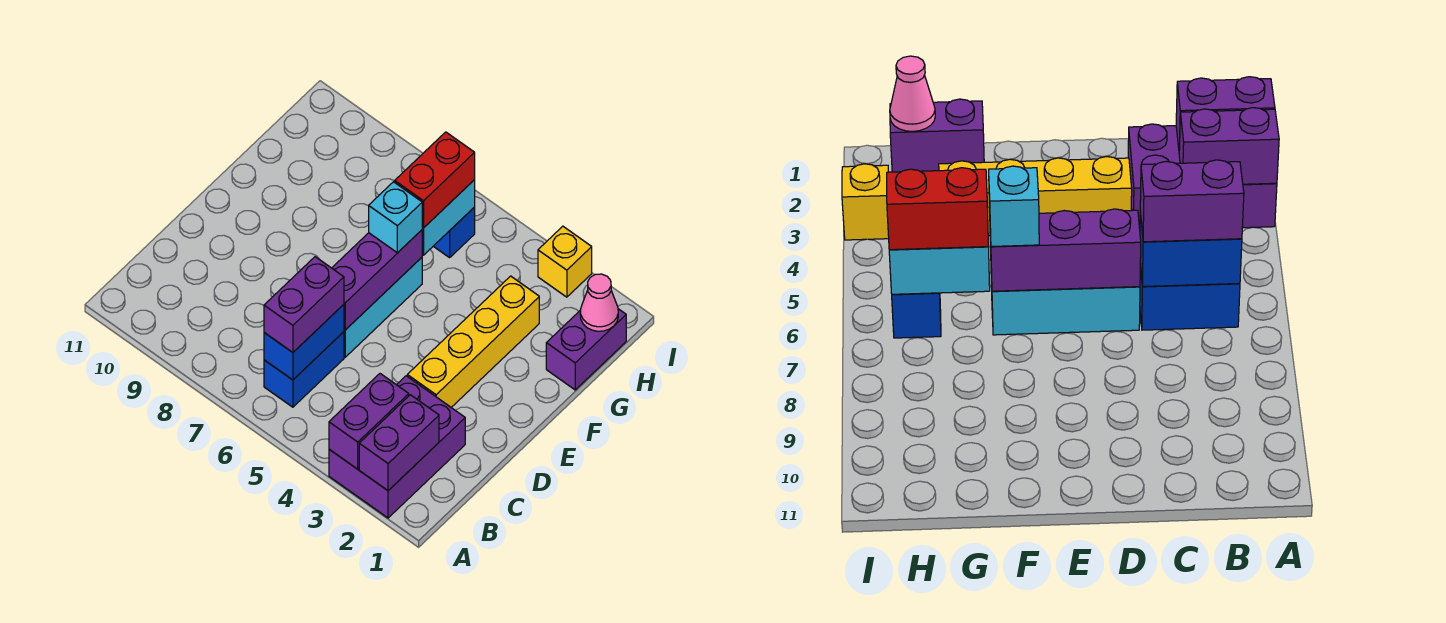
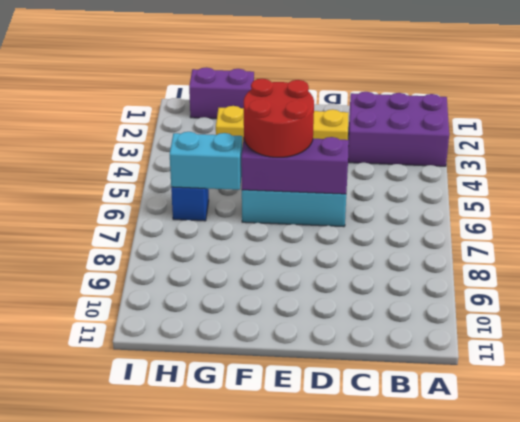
red round brick E5:F6 level 3 -> cyan brick F6 level 3
none -> blue brick B6:C6 level 1
none -> yellow brick I3 level 1
none -> purple brick A2:B2 level 2

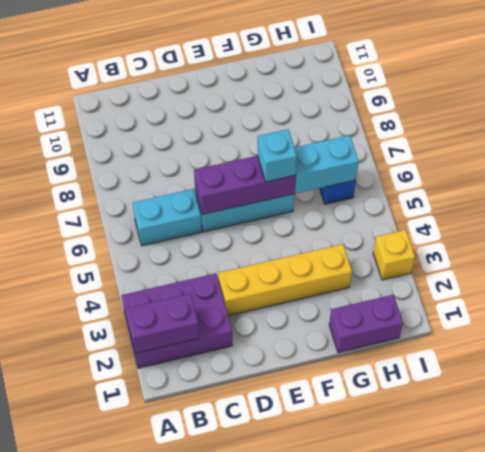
cyan brick B6:C6 level 1 -> blue brick B6:C6 level 1
none -> purple brick A3:B3 level 2
none -> blue brick B6:C6 level 2
none -> pink cone H1 level 2

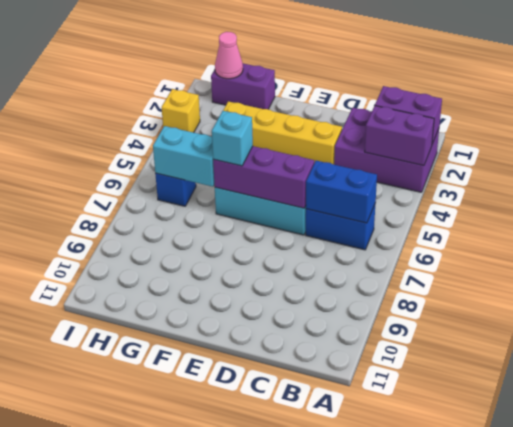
none -> purple brick B6:C6 level 3
none -> red brick G6:H6 level 3

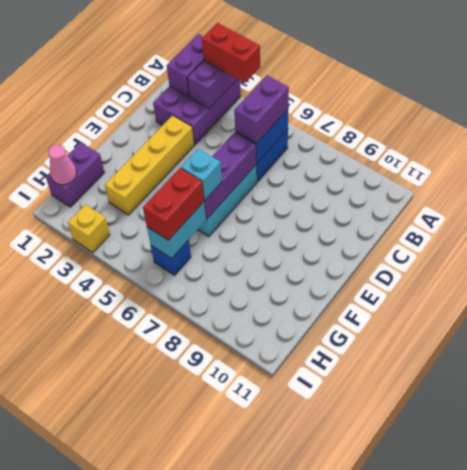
red brick A3:A4 level 3 -> none

